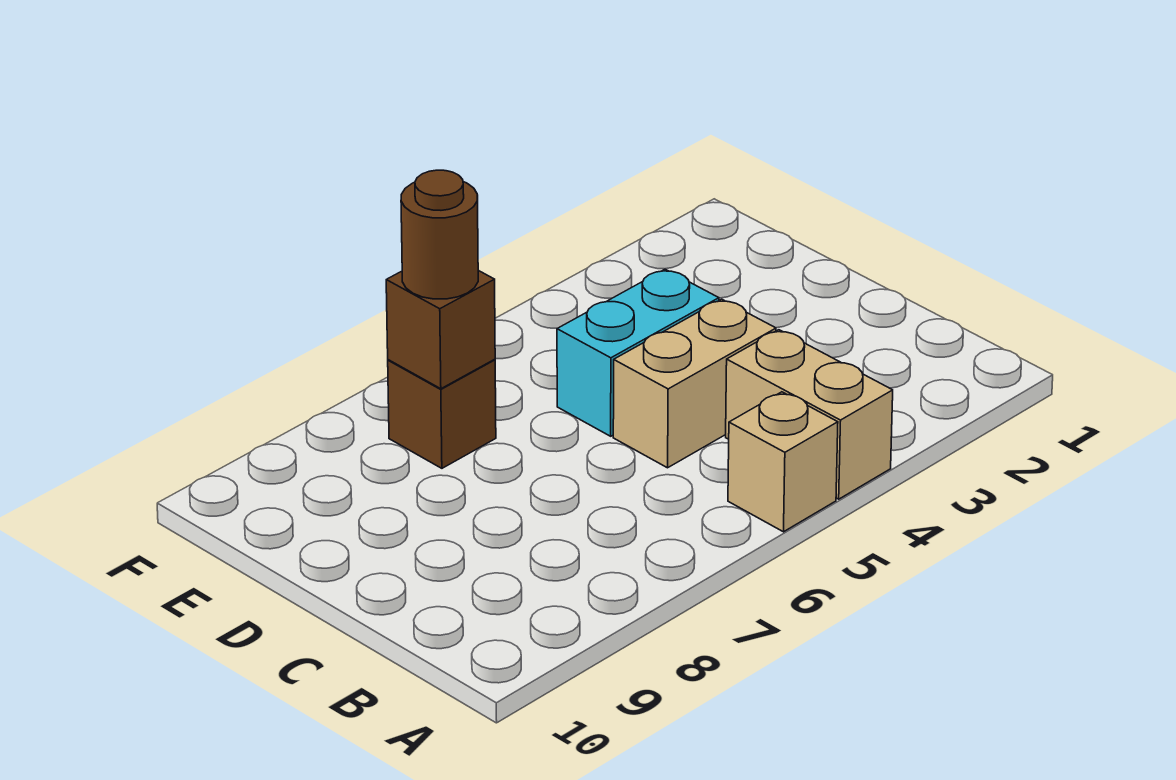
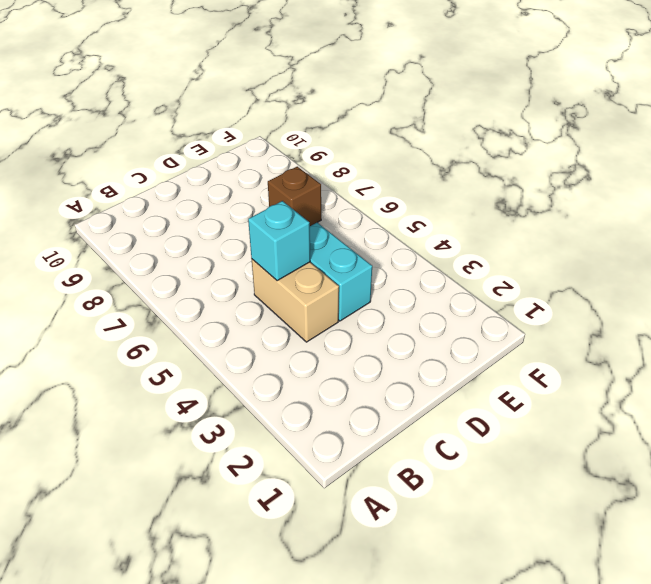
cyan brick C5 level 2 -> none
none -> tan brick A4:B4 level 1
none -> tan brick A5 level 1

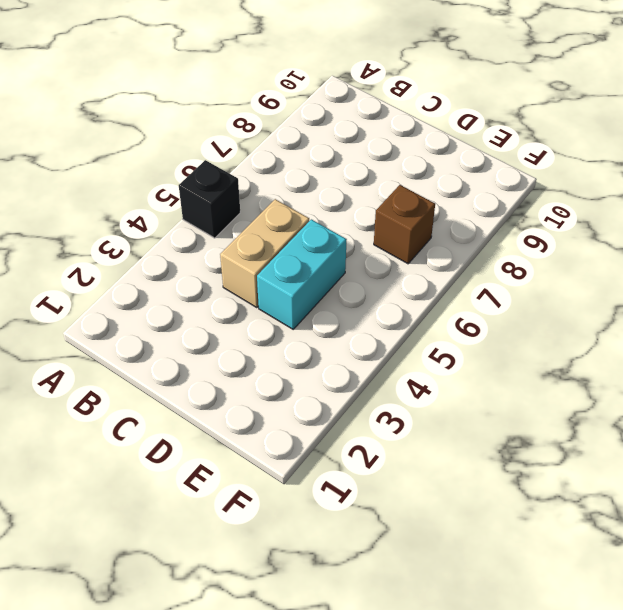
black brick A5 level 1 -> tan brick A5 level 1
none -> tan brick A4:B4 level 1
none -> brown brick E7 level 2

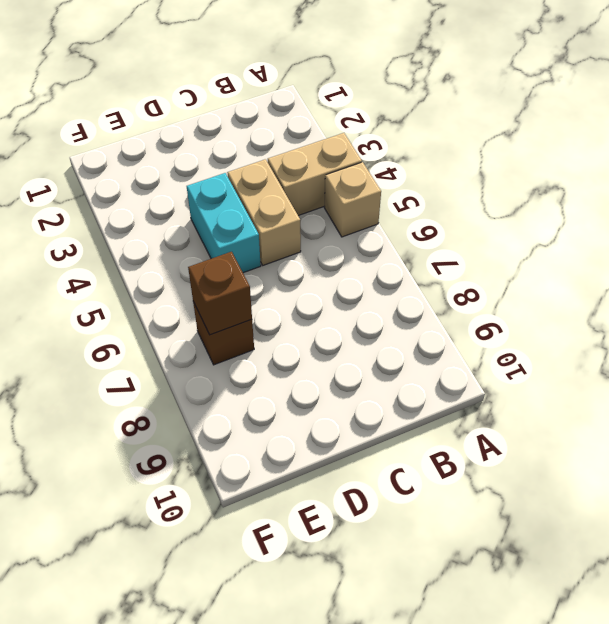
none -> brown round brick E7 level 3

